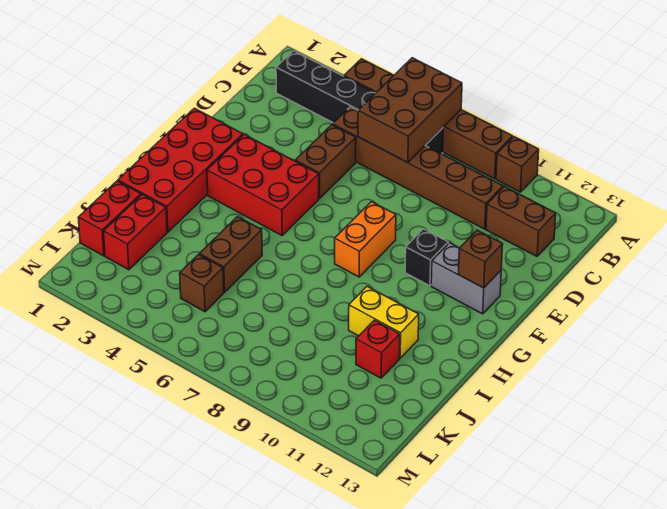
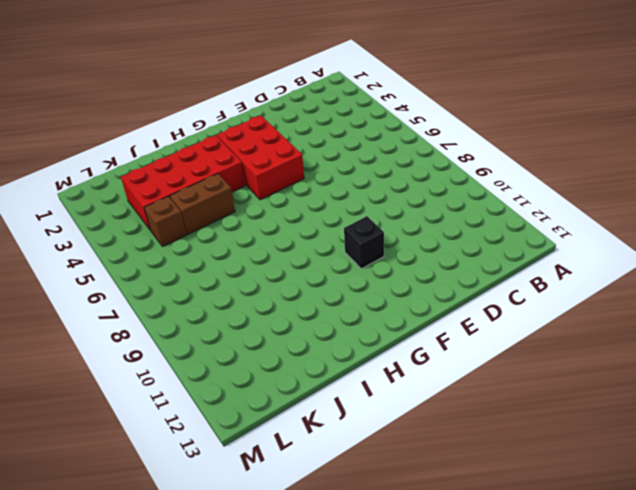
red brick H3:K4 level 1 -> red brick F1:I2 level 1
none -> brown brick A4:A9 level 1
none -> brown brick A10 level 1
none -> black brick B2:B7 level 1

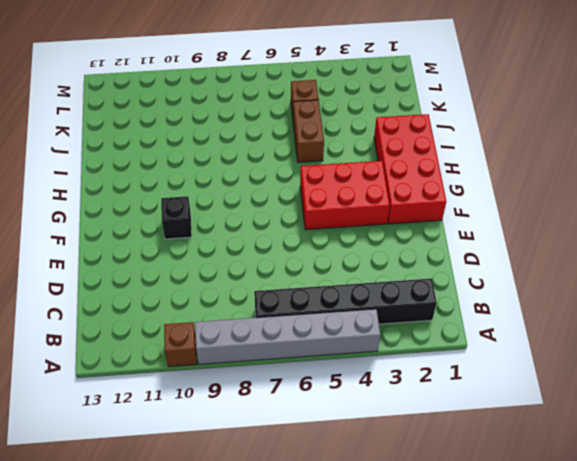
grey brick A4:A9 level 1 -> brown brick A4:A9 level 1
none -> brown brick C5:C10 level 1
none -> brown brick C11:C12 level 1
none -> brown brick D5:E5 level 1

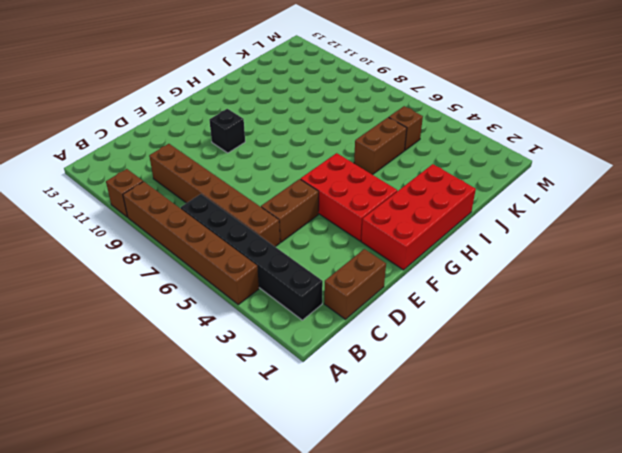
brown brick C1:D1 level 1 -> brown brick C11:C12 level 1
none -> orange brick F8:G8 level 1
none -> grey brick F11:F12 level 1
none -> yellow brick I10:I11 level 1

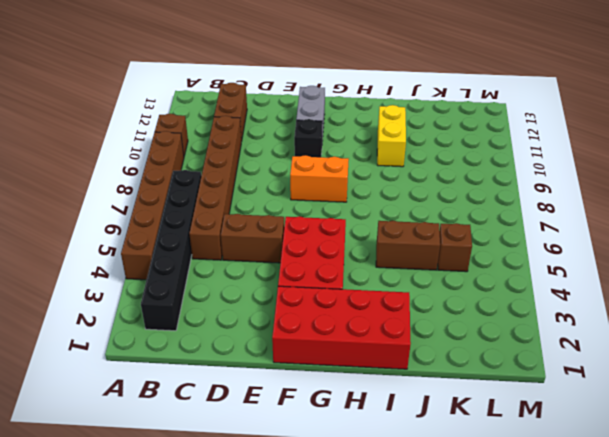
none -> red brick J1:K1 level 1
none -> red brick J2:K2 level 1
none -> red brick J11 level 1

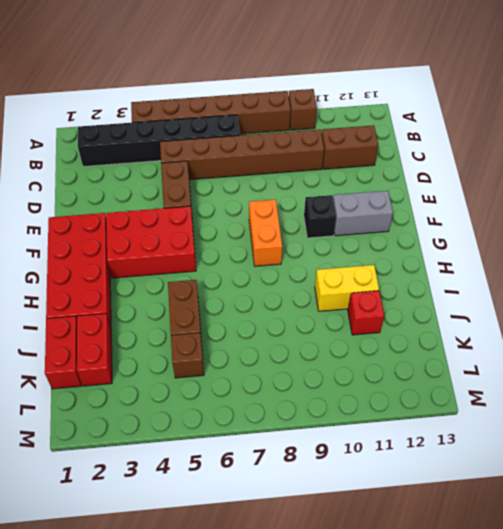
none -> brown brick A6:C7 level 2
none -> brown brick F12 level 2

